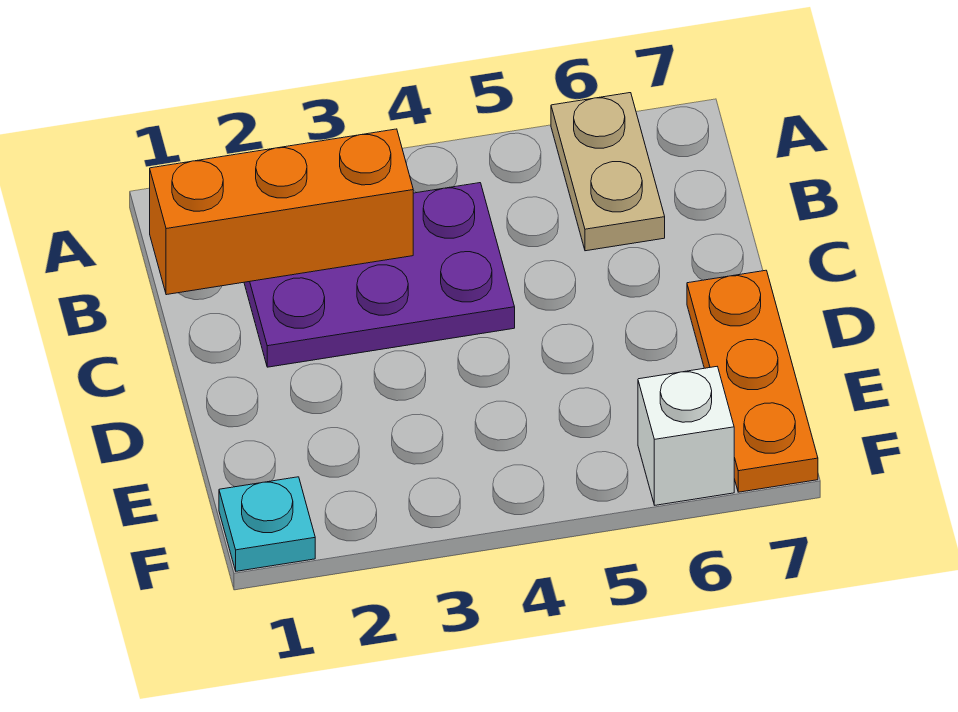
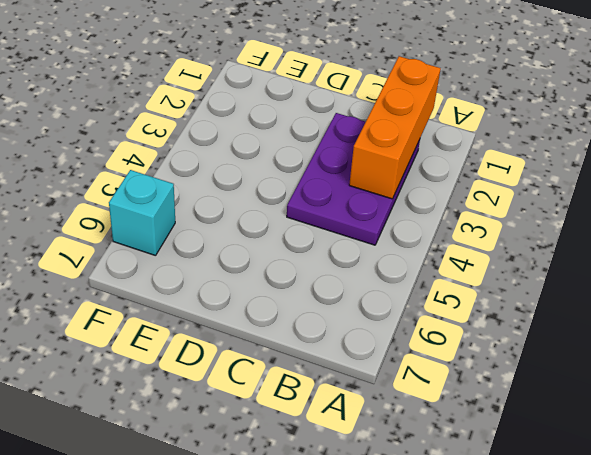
cyan brick F6 level 1 -> white brick F6 level 1
none -> tan plate A6:B6 level 1
none -> orange plate D7:F7 level 1

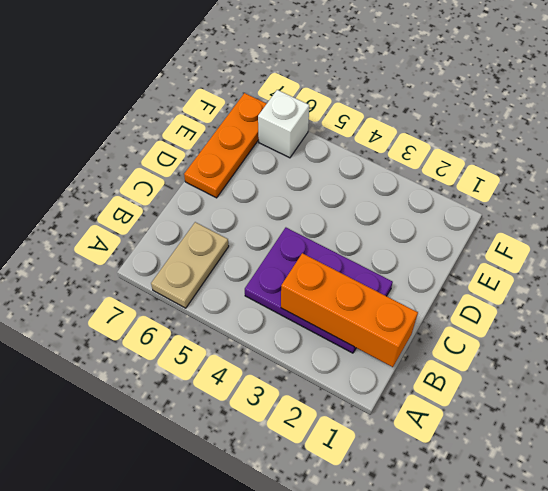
none -> cyan plate F1 level 1

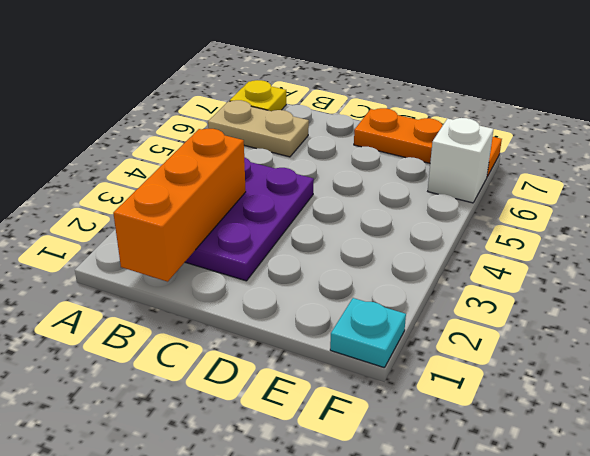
yellow plate A7 level 1 -> none

